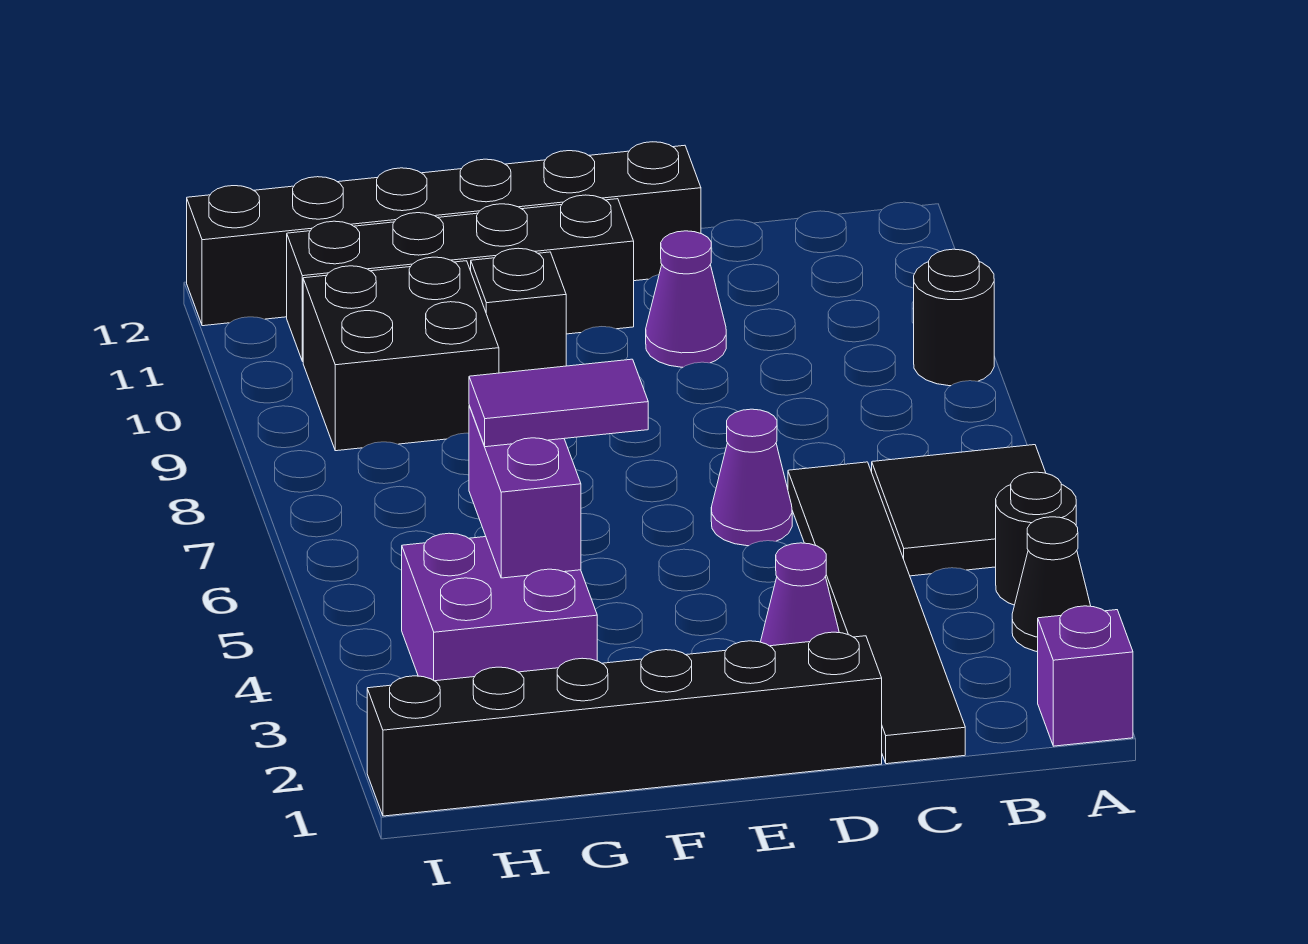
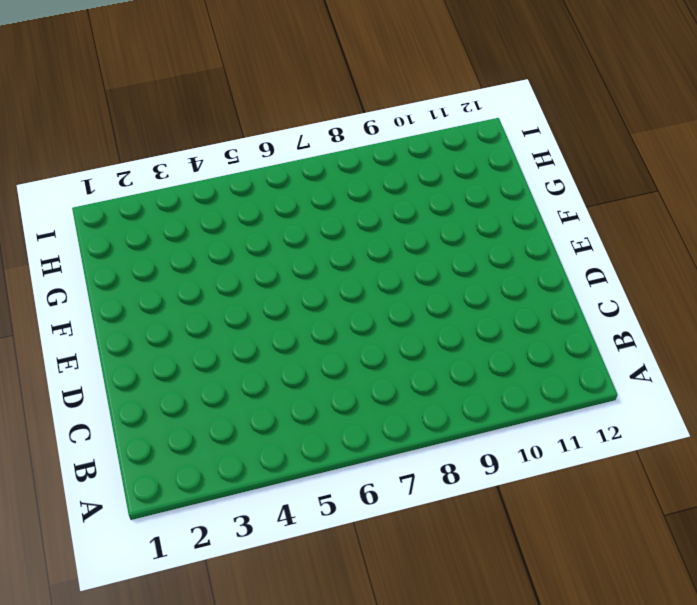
none -> purple brick A1 level 1
none -> black cone A3 level 1
none -> black round brick A4 level 1

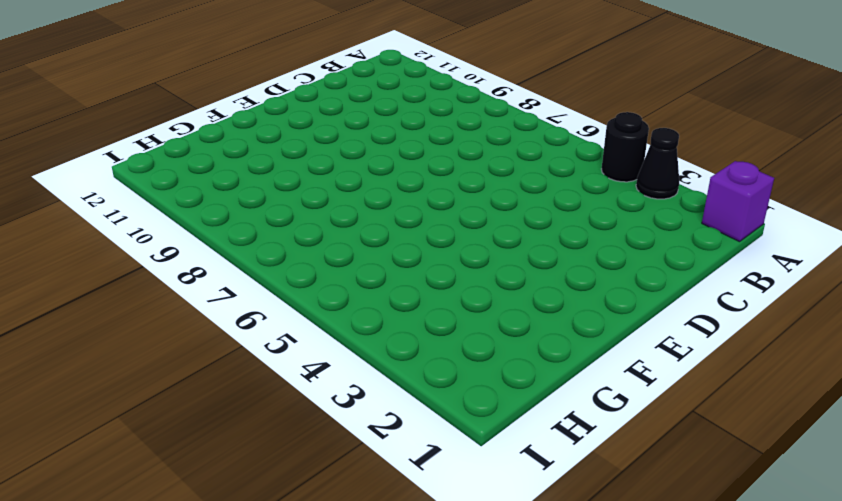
none -> black tile A5:B6 level 1
none -> black round brick A9 level 1
none -> black tile C1:C6 level 1

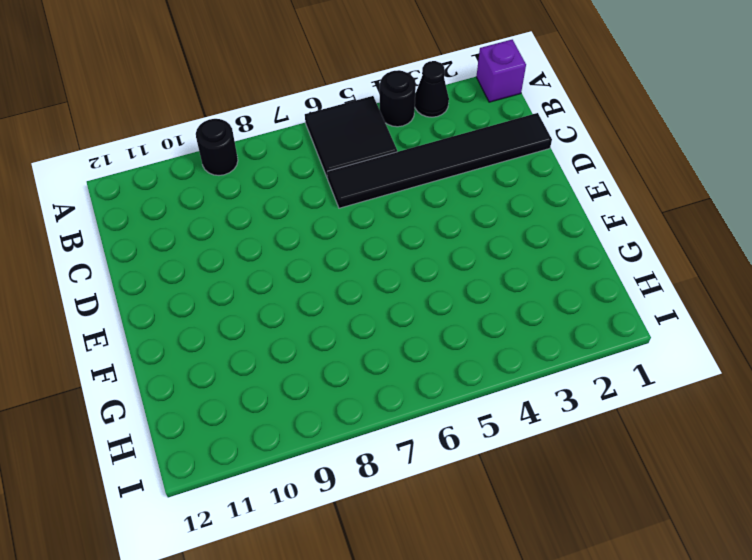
none -> black brick D1:I1 level 1
none -> purple cone D3 level 1
none -> purple cone D6 level 1

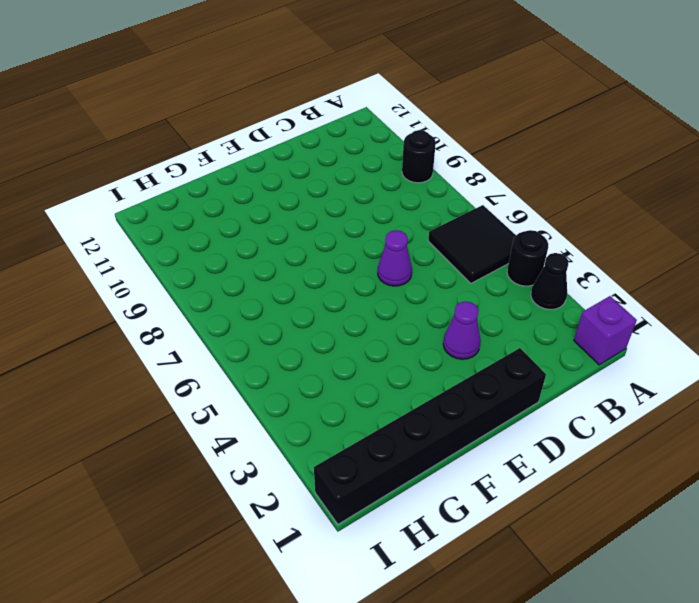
none -> black tile C1:C6 level 1
none -> purple cone D10 level 1
none -> black brick D12:I12 level 1

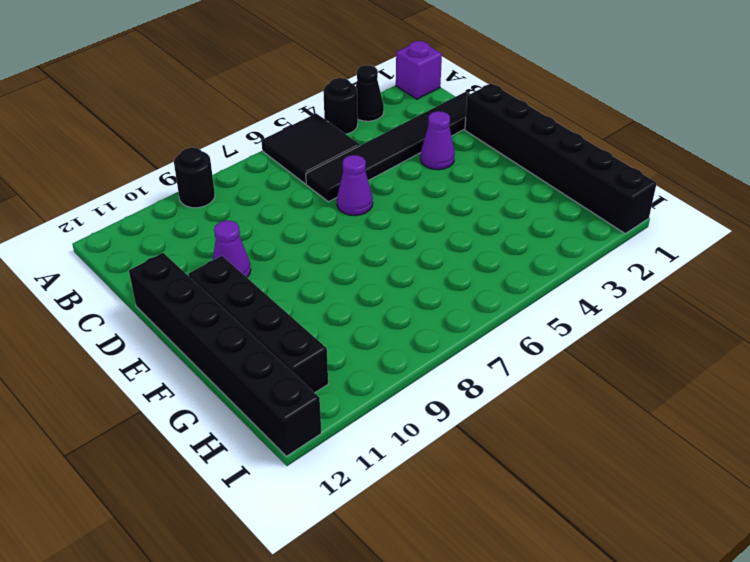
none -> black brick F10 level 1
none -> purple brick G3:H4 level 1
none -> black brick G9:H10 level 1

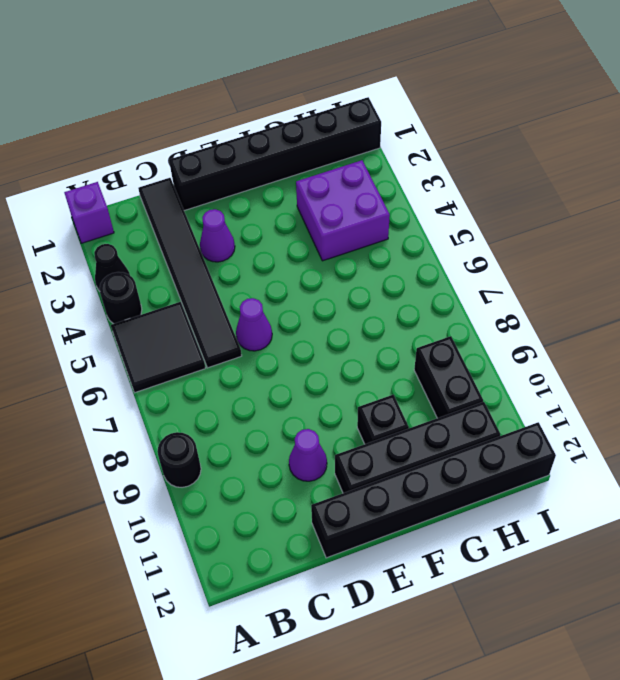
black brick H9:H10 level 1 -> black brick G9:H10 level 1
none -> purple brick G4:G5 level 2
none -> purple tile F5:G5 level 3

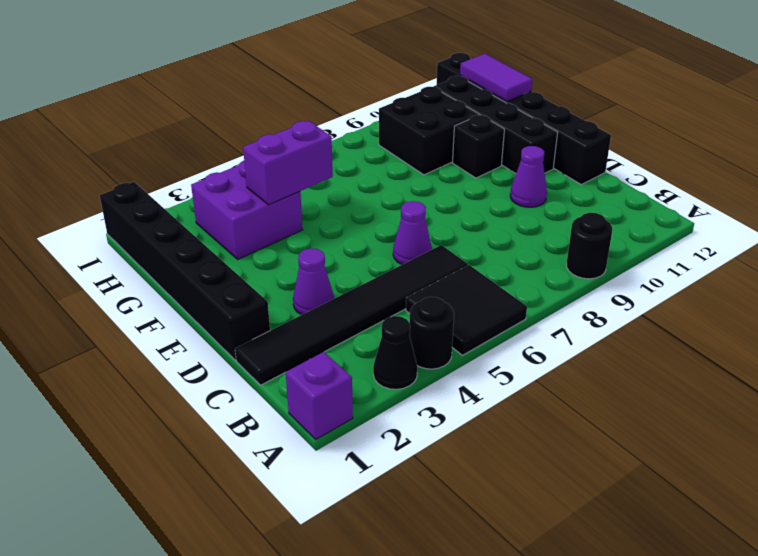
purple tile G12:H12 level 2 -> purple tile F5:G5 level 3

